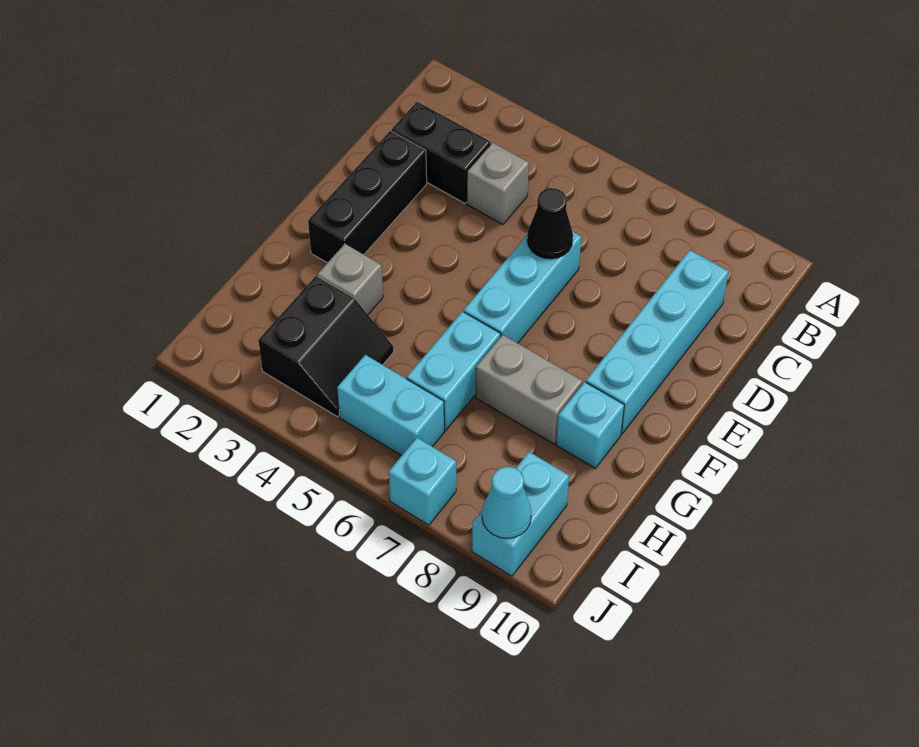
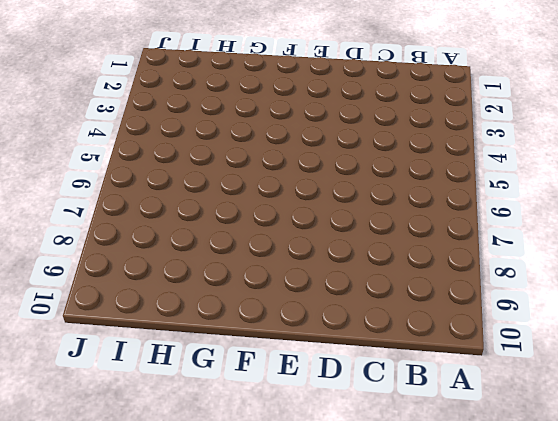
none -> black brick C2:C3 level 1
none -> grey brick C4 level 1
none -> cyan brick C9:F9 level 1

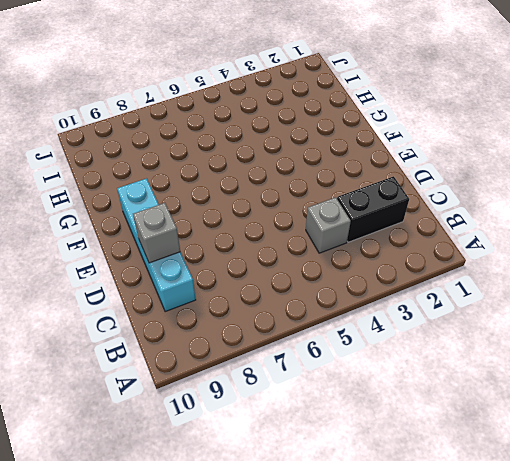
grey brick D9 level 2 -> grey brick G3 level 1
none -> black brick D2:F2 level 1
none -> cyan brick D6:F6 level 1
none -> cyan brick G6:H6 level 1

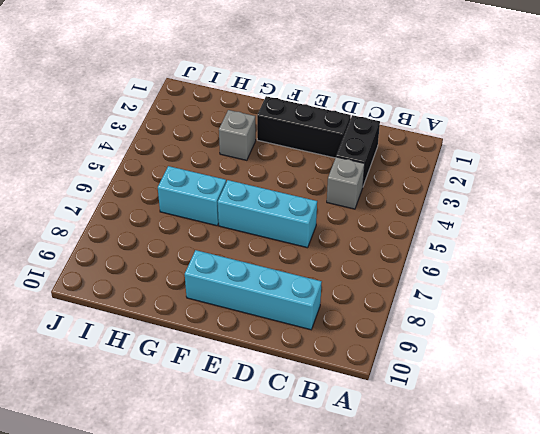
none -> grey brick G7:G8 level 1
none -> cyan brick G9 level 1
none -> black slope H3:I4 level 1 top 3

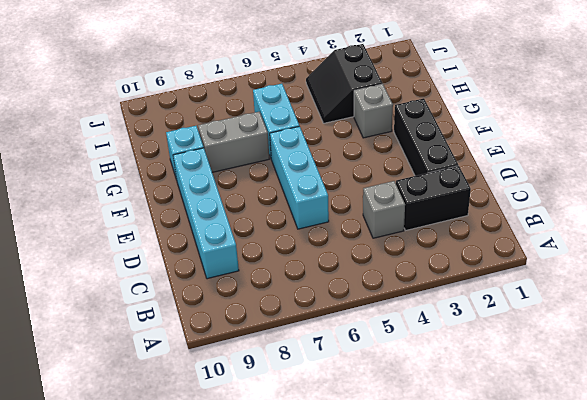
none -> cyan brick I5:I6 level 1
none -> cyan brick I9:J9 level 1
none -> cyan brick J7 level 1

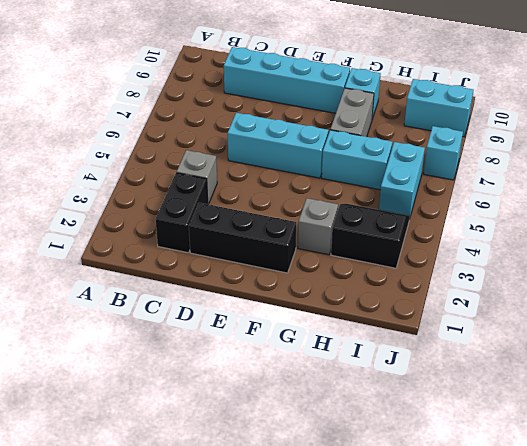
none -> black cone D6 level 2
none -> cyan cone J9 level 2

